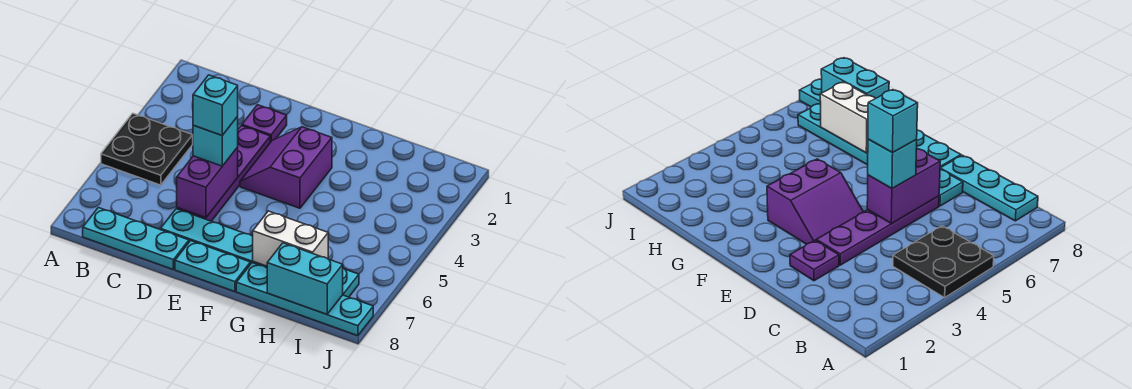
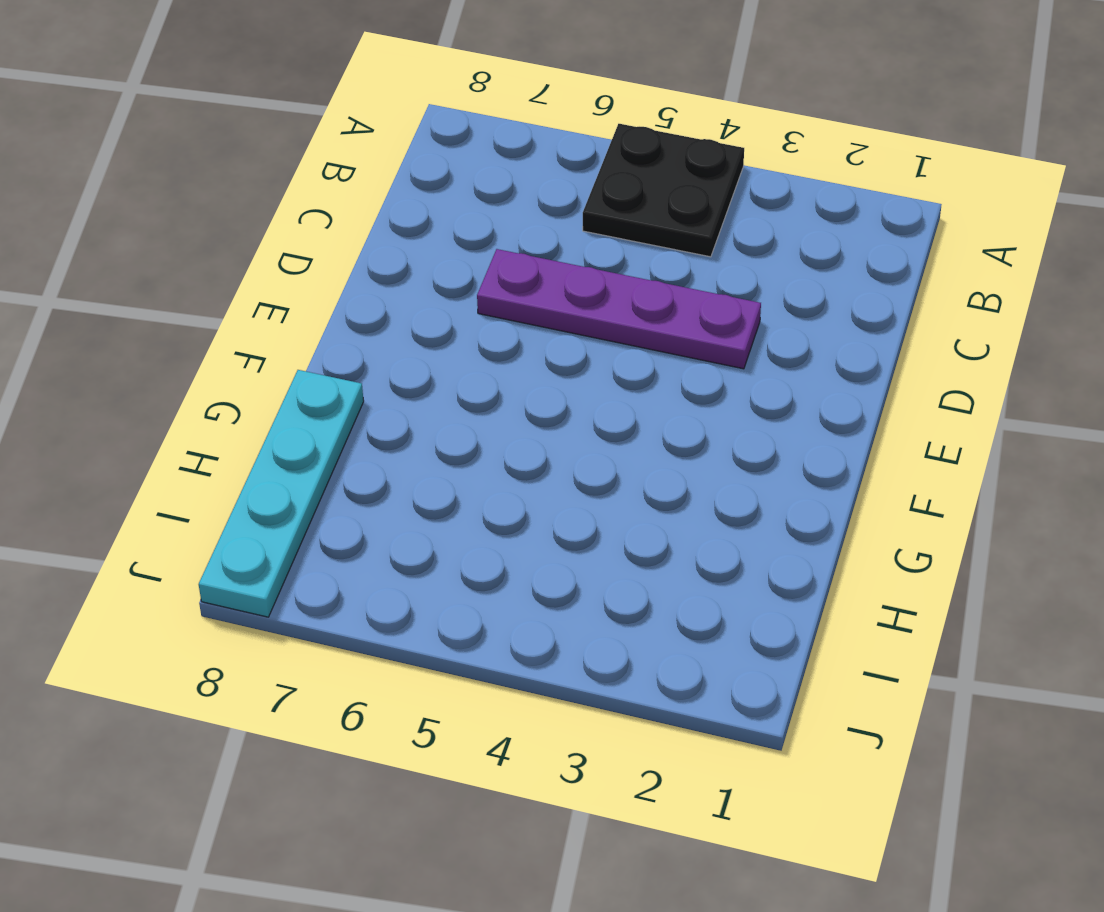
none -> cyan plate B8:D8 level 1
none -> purple plate D2 level 1
none -> cyan plate D7:I7 level 1

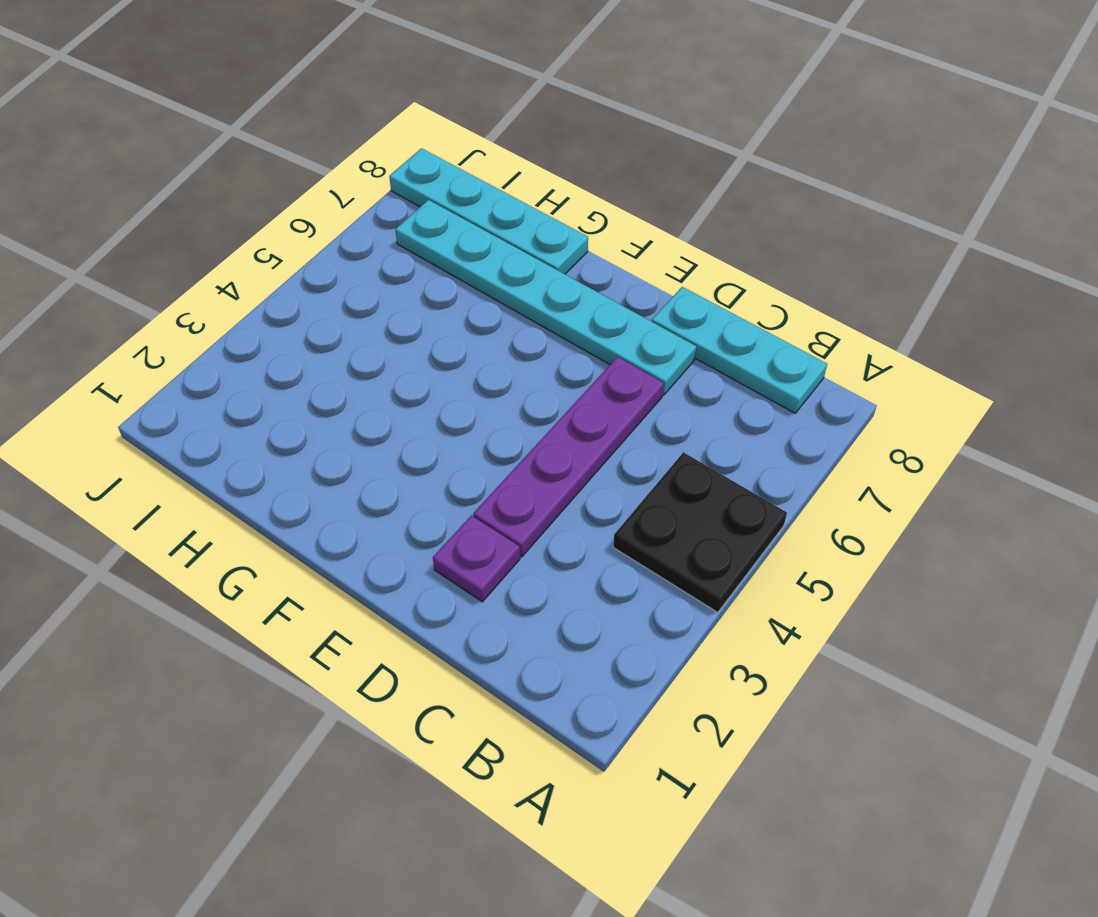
none -> purple slope E3:F4 level 1 top F
none -> cyan plate E8:F8 level 1
none -> purple brick D5:D6 level 2

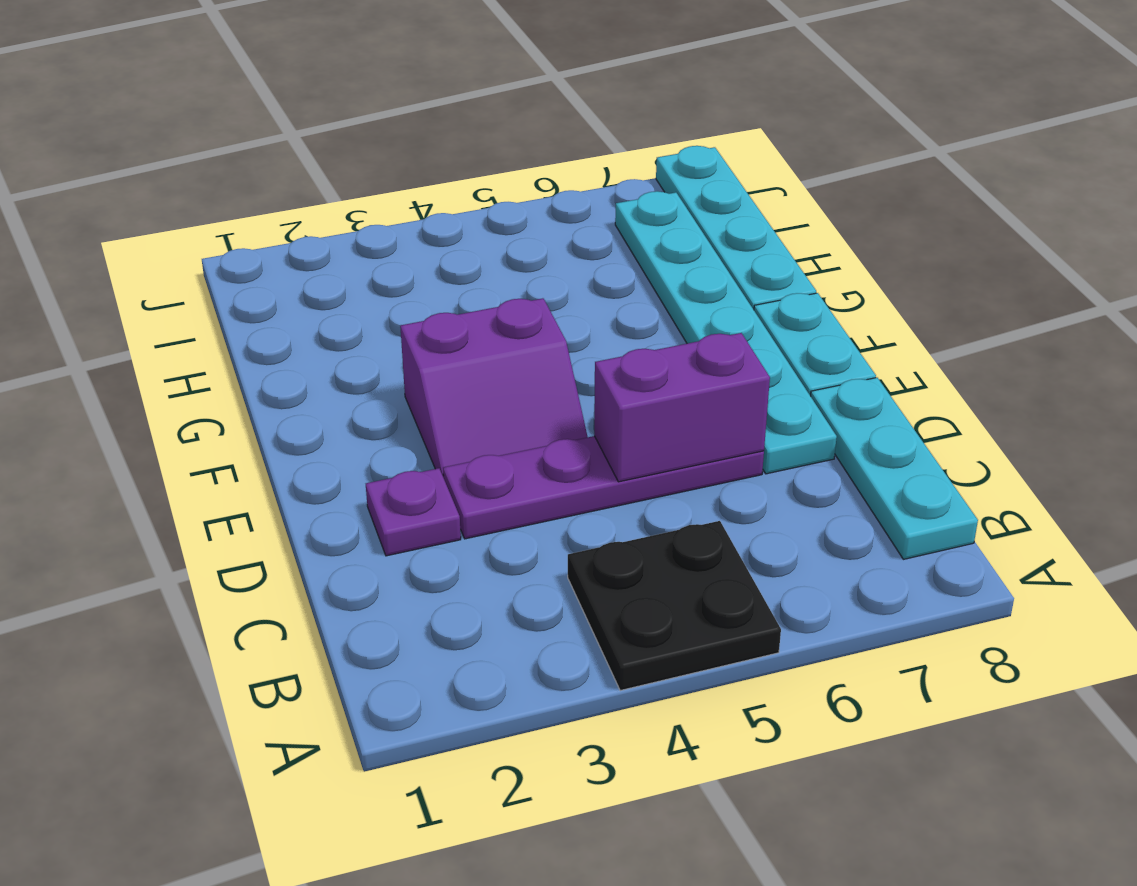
none -> white brick G7:H7 level 2
none -> cyan brick H8:I8 level 2
none -> cyan brick D5 level 3

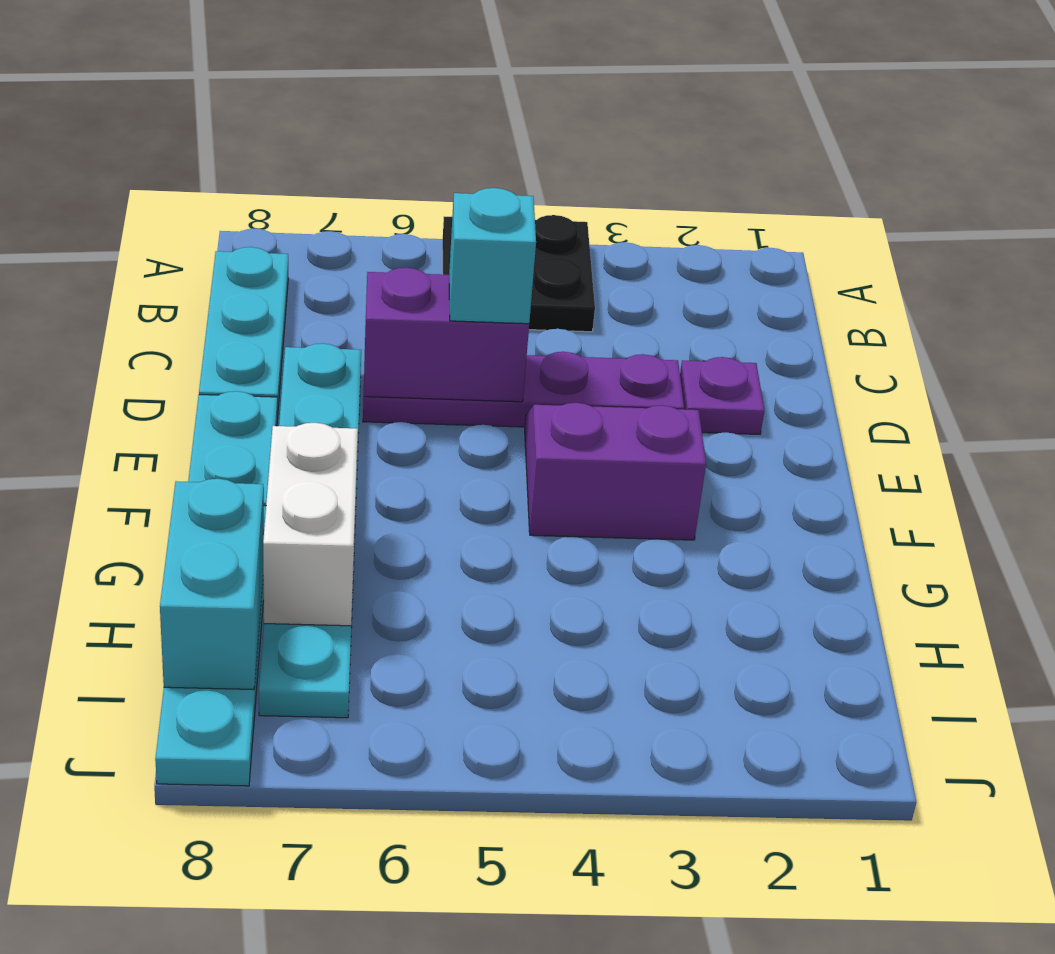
none -> cyan brick D5 level 4

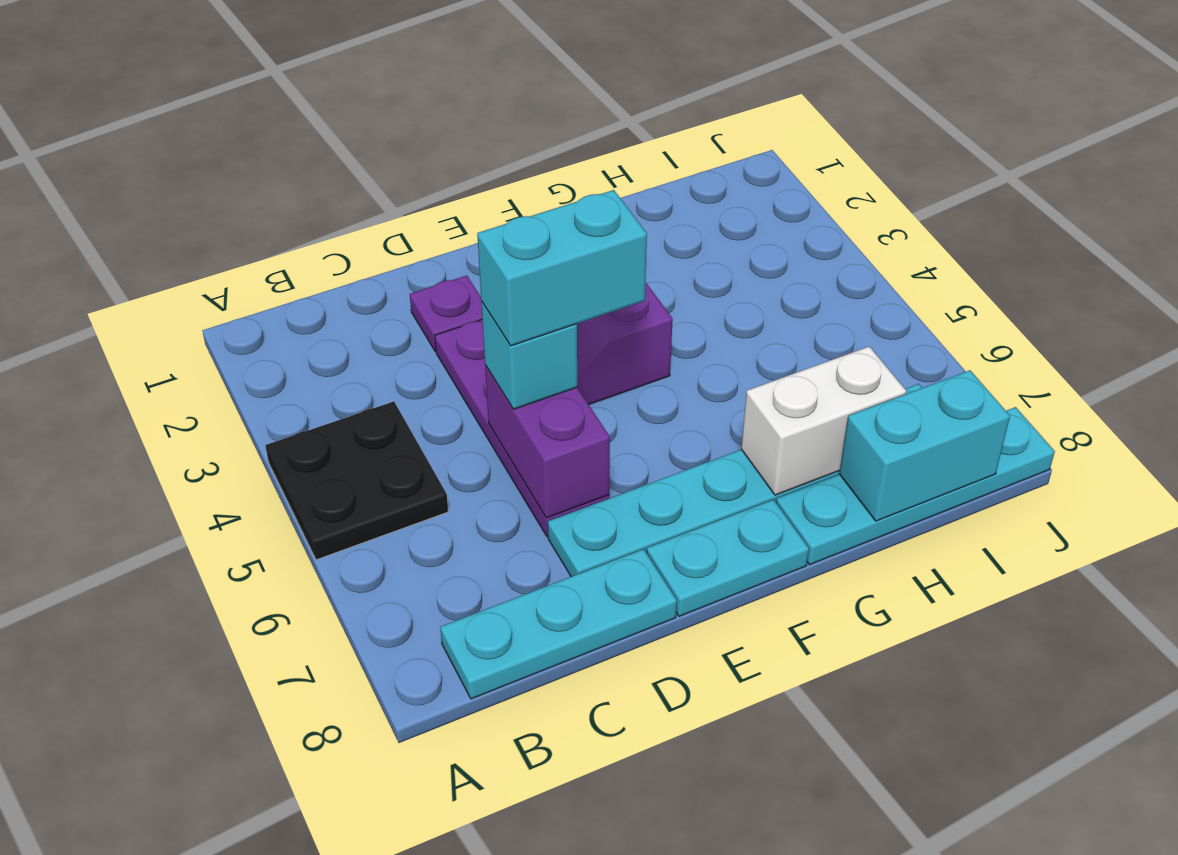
cyan brick D5:E5 level 4 -> cyan brick D5 level 4

